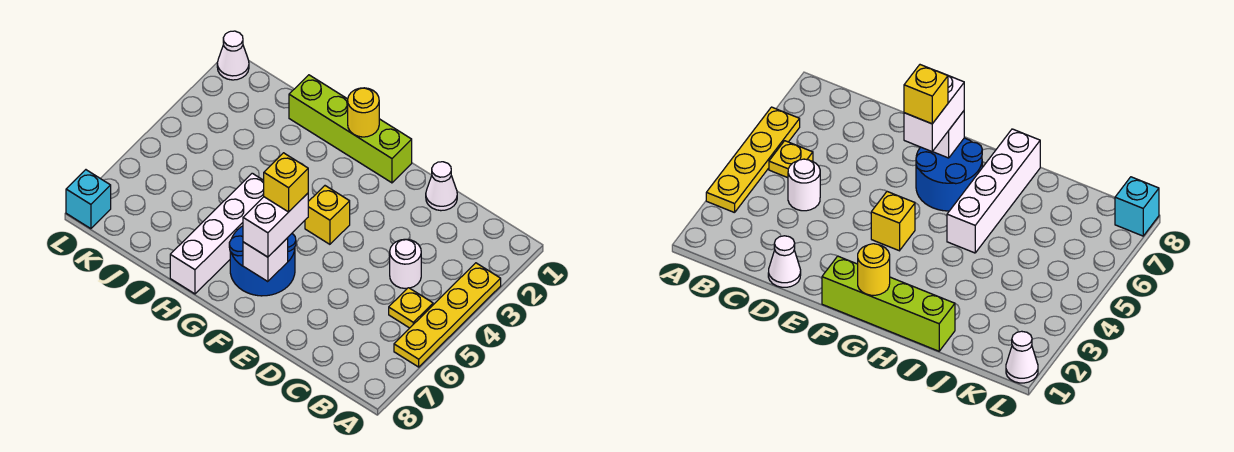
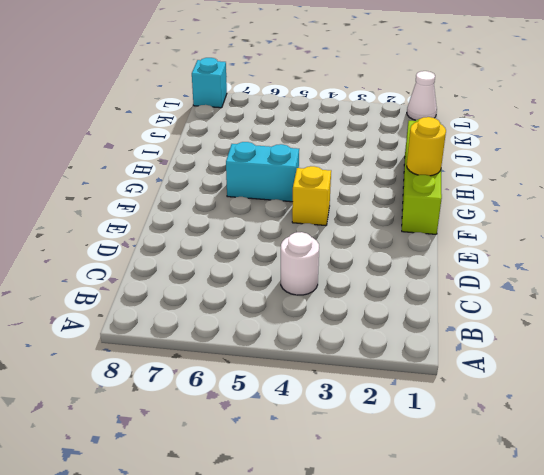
cyan brick G5:G6 level 1 -> blue round brick F6:G7 level 1
none -> yellow plate A3:A6 level 1
none -> yellow plate B5 level 1
none -> white cone D1 level 1

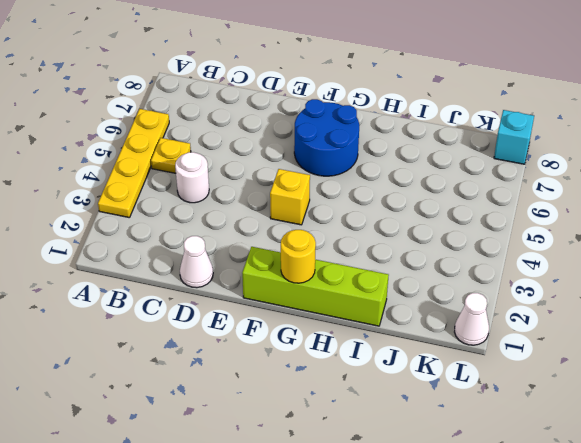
none -> white brick H5:H8 level 1
none -> white brick F7 level 2
none -> white brick F6:F7 level 3

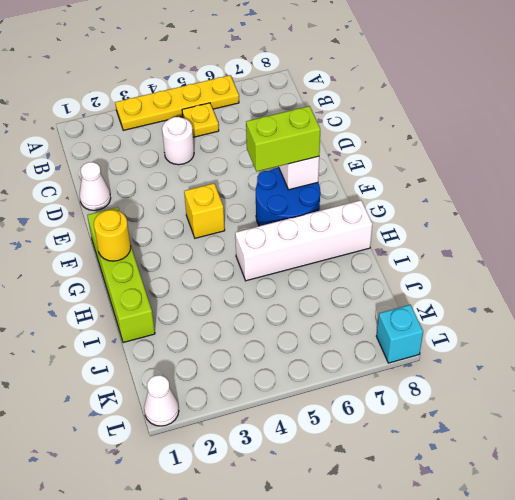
lime brick F6:F7 level 3 -> white brick F6:F7 level 3
none -> yellow brick F6 level 4

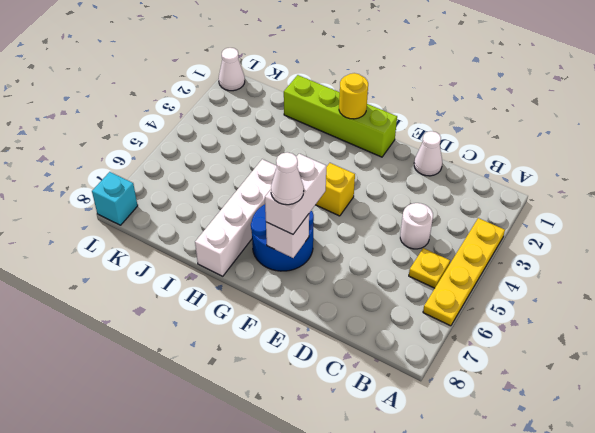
white cone F7 level 4 -> none
none -> yellow brick F6 level 4

